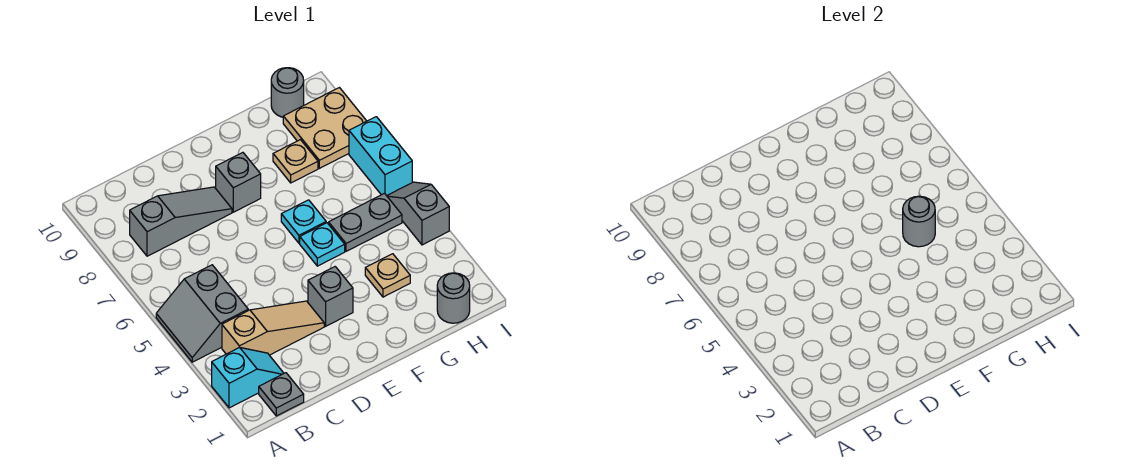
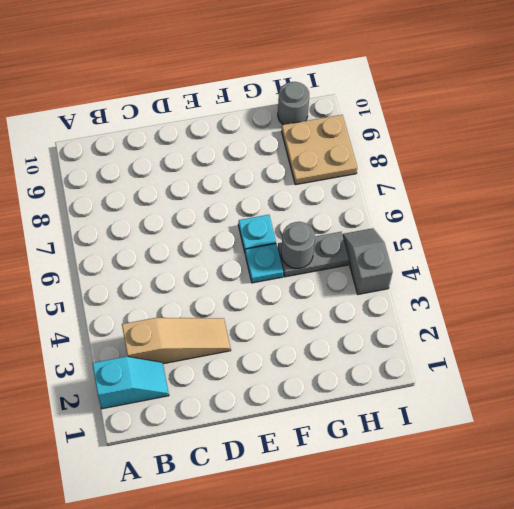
none -> grey slope A4:B5 level 1 top B
none -> grey plate B1 level 1
none -> grey slope B8:D8 level 1 top B

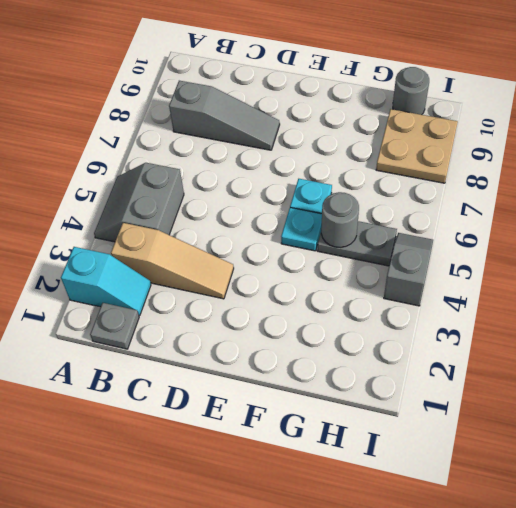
none -> grey brick E3 level 1
none -> grey brick E8 level 1
none -> tan plate G3 level 1

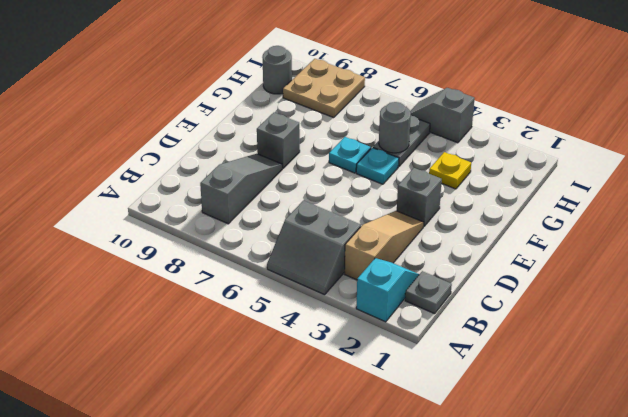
yellow plate G3 level 1 -> tan plate G3 level 1
none -> tan plate G8 level 1
none -> grey round brick H1 level 1
none -> cyan brick I6:I7 level 1

